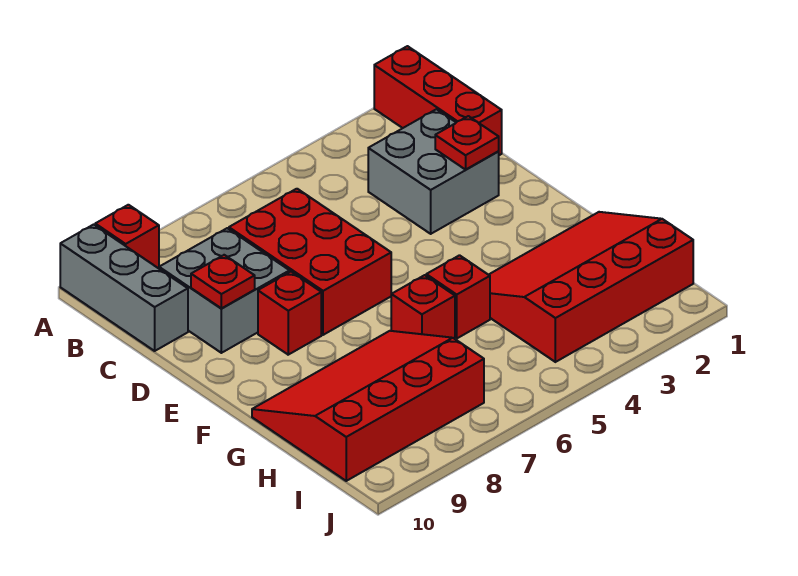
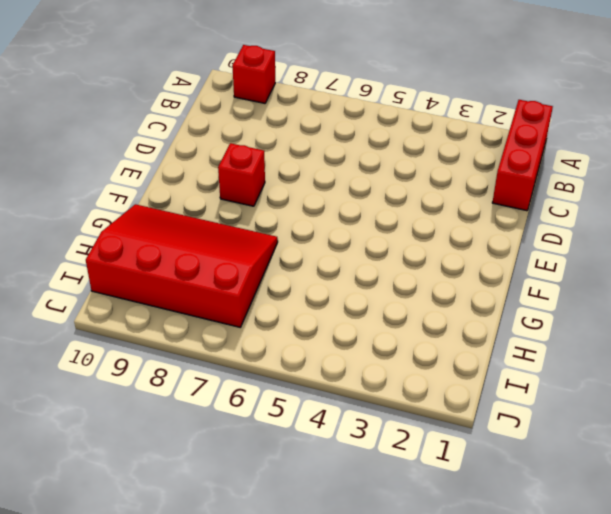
none -> grey brick A10:C10 level 1
none -> grey brick C2:D3 level 1
none -> red brick C6:E7 level 1

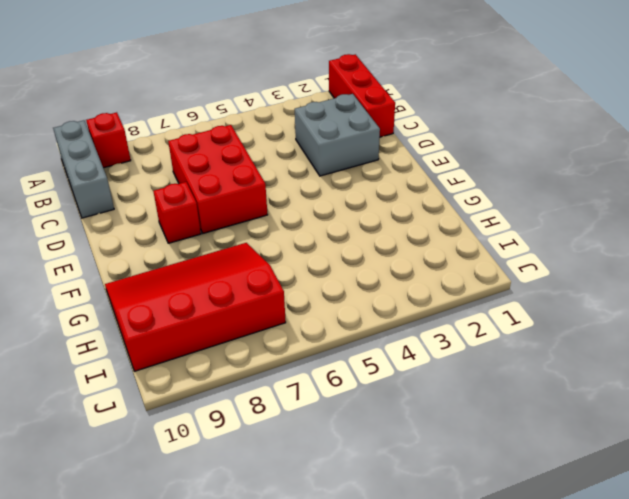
none -> grey brick C8:D9 level 1
none -> red slope G1:I4 level 1 top I
none -> red brick G5 level 1

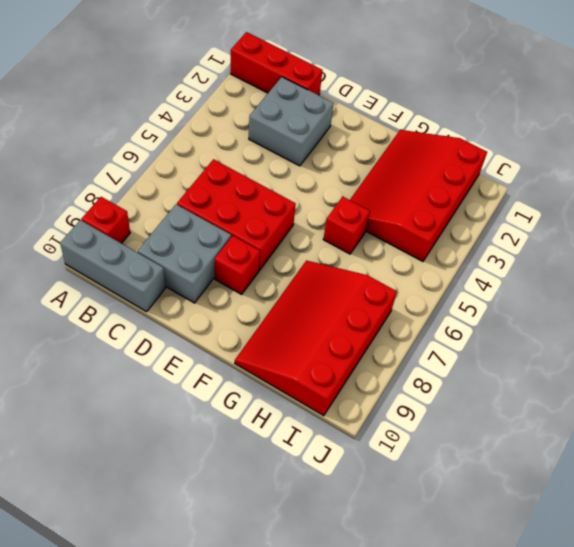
none -> red brick G6 level 1
none -> red plate D2 level 2
none -> red plate D9 level 2

